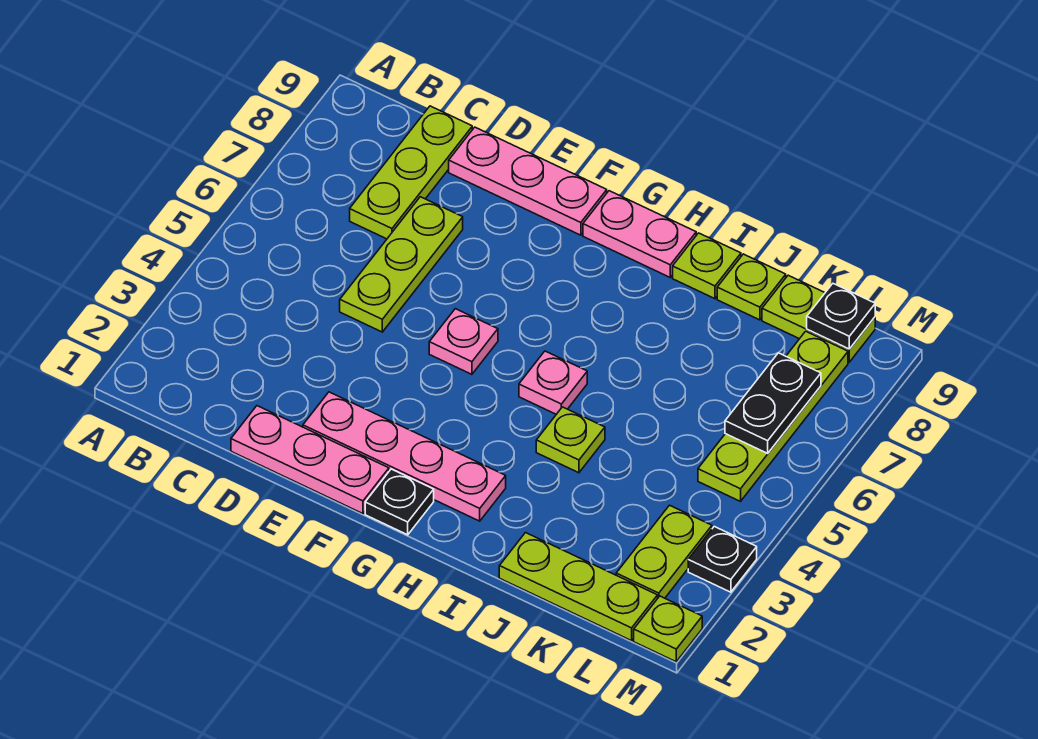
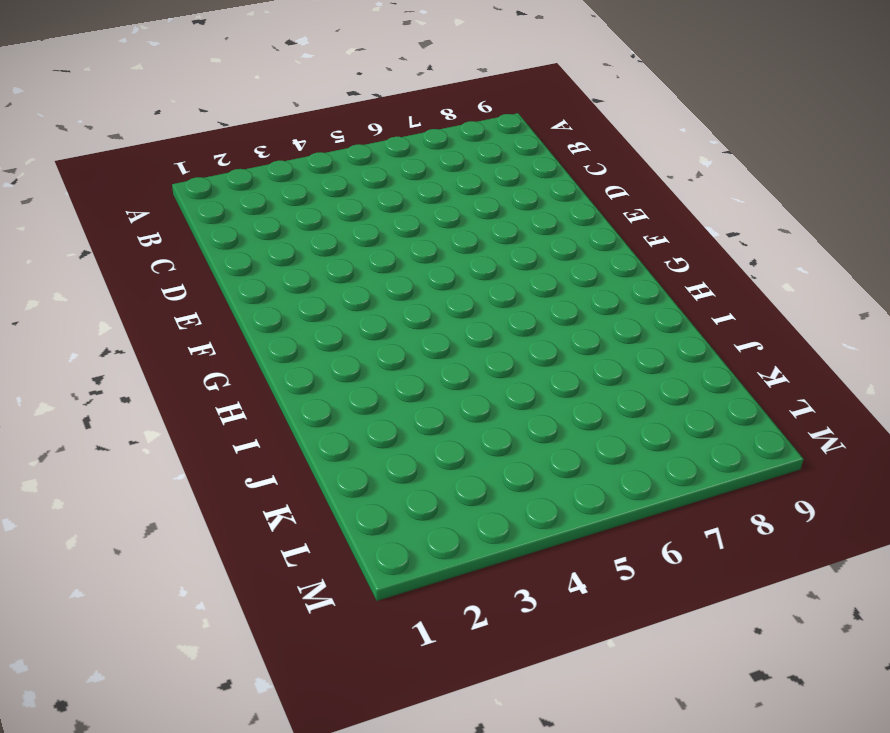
none -> lime plate C7:C9 level 1
none -> pink plate D1:F1 level 1
none -> lime plate D5:D7 level 1

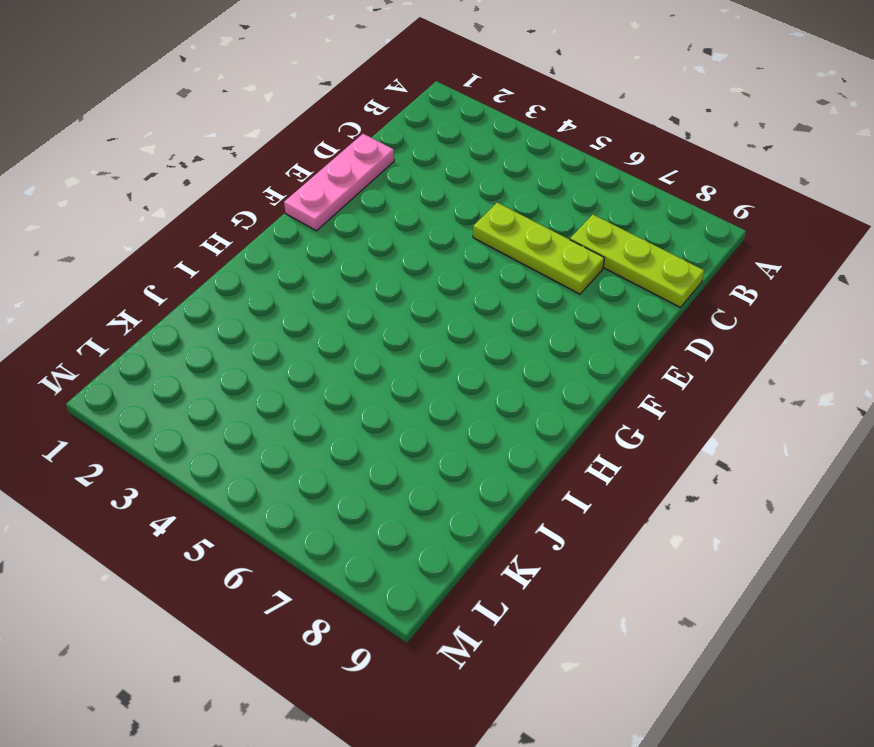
none -> pink plate D9:F9 level 1
none -> pink plate E2:H2 level 1
none -> pink plate F5 level 1

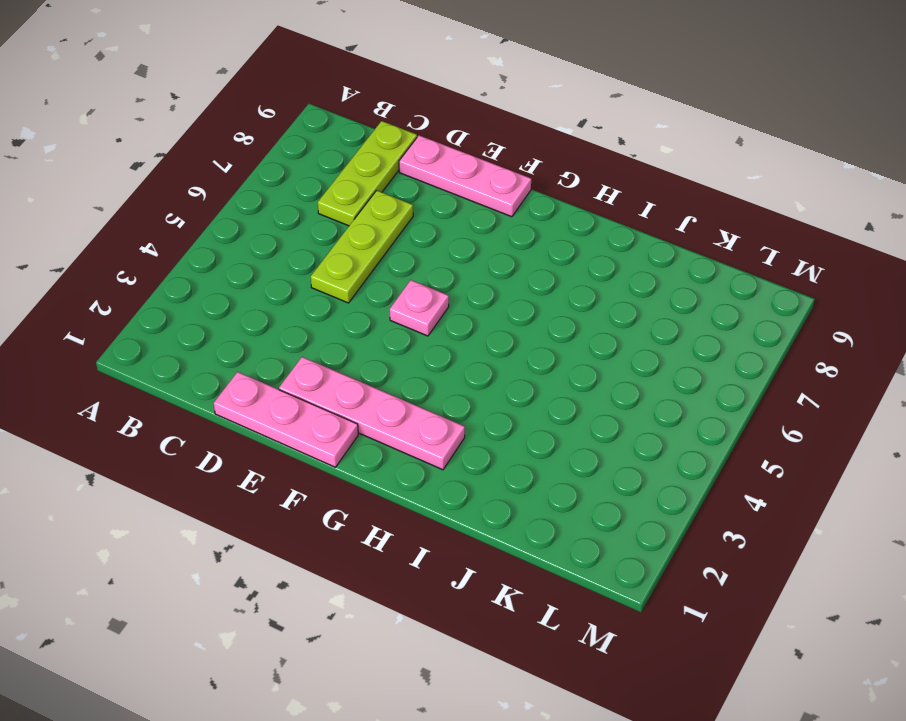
none -> black plate G1 level 1
none -> pink plate G9:H9 level 1
none -> pink plate H5 level 1

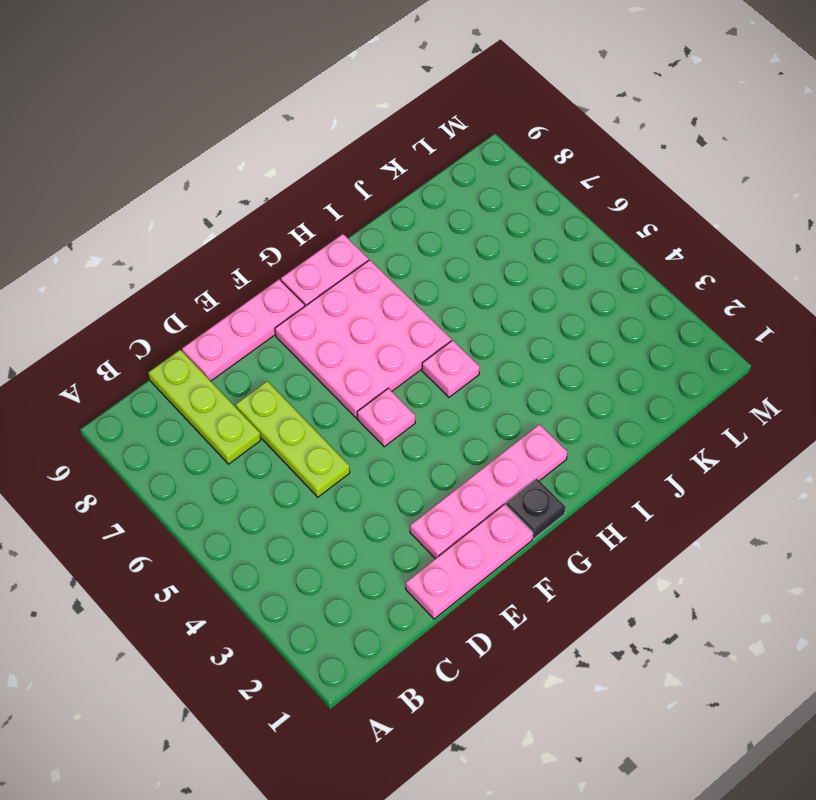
pink plate F6:H8 level 1 -> none
none -> lime plate I4 level 1
none -> lime plate I9 level 1
none -> lime plate J1:L1 level 1

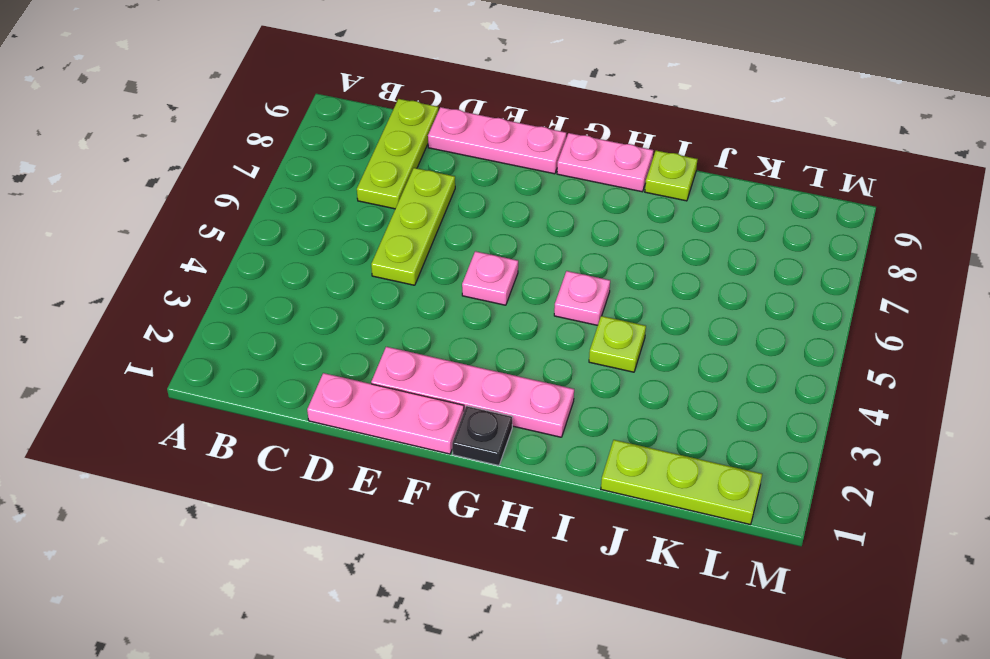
none -> lime plate J9 level 1
none -> lime plate K9:L9 level 1
none -> lime plate L2:L3 level 1

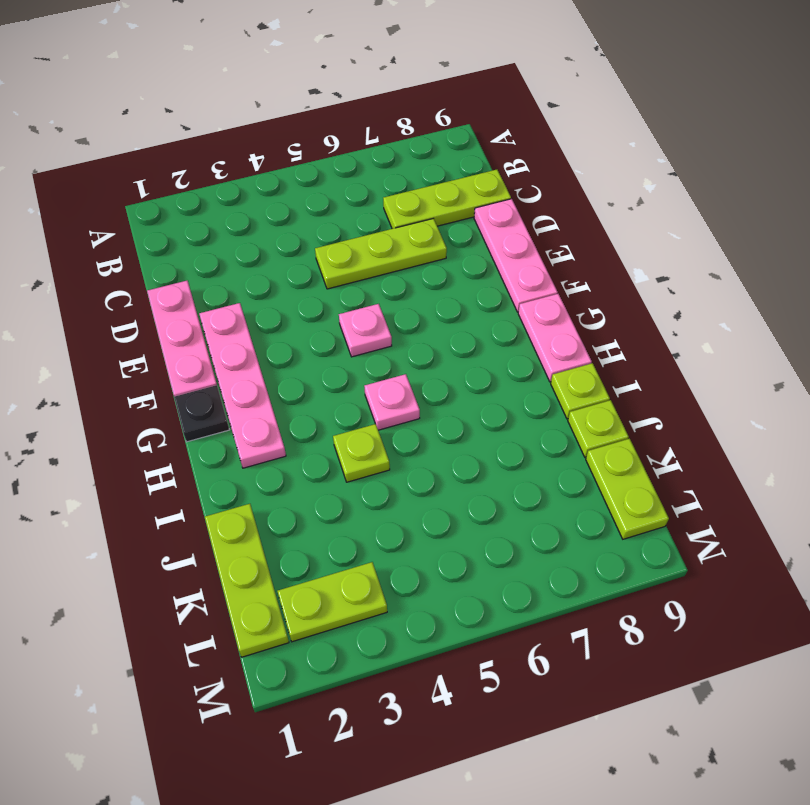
none -> lime plate L5:L8 level 1
none -> lime plate M1 level 1
none -> black plate M3 level 1

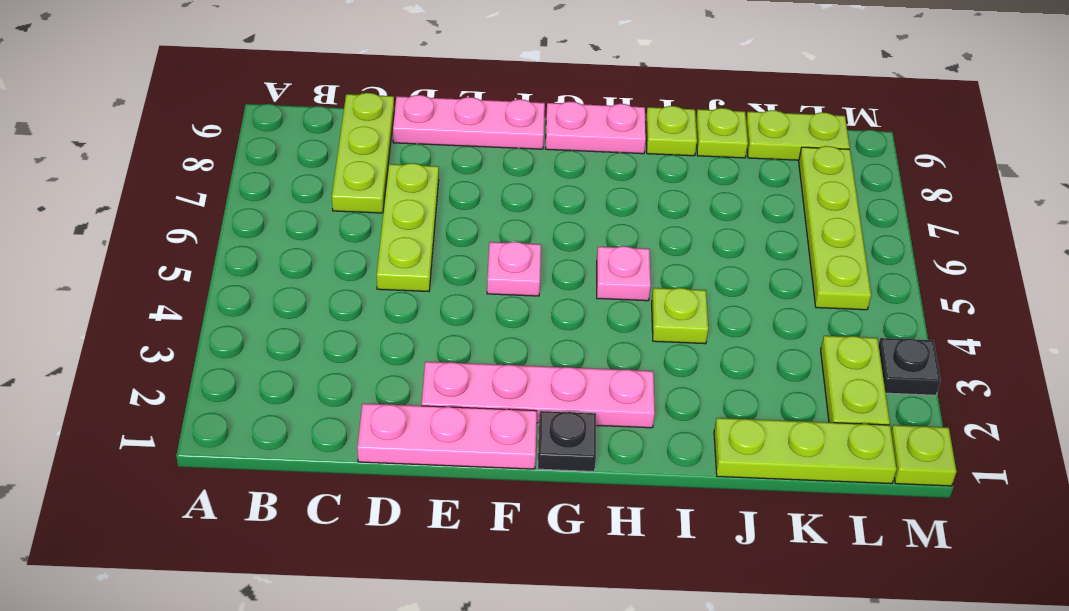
none -> black plate L6:L7 level 2
none -> black plate L9 level 2

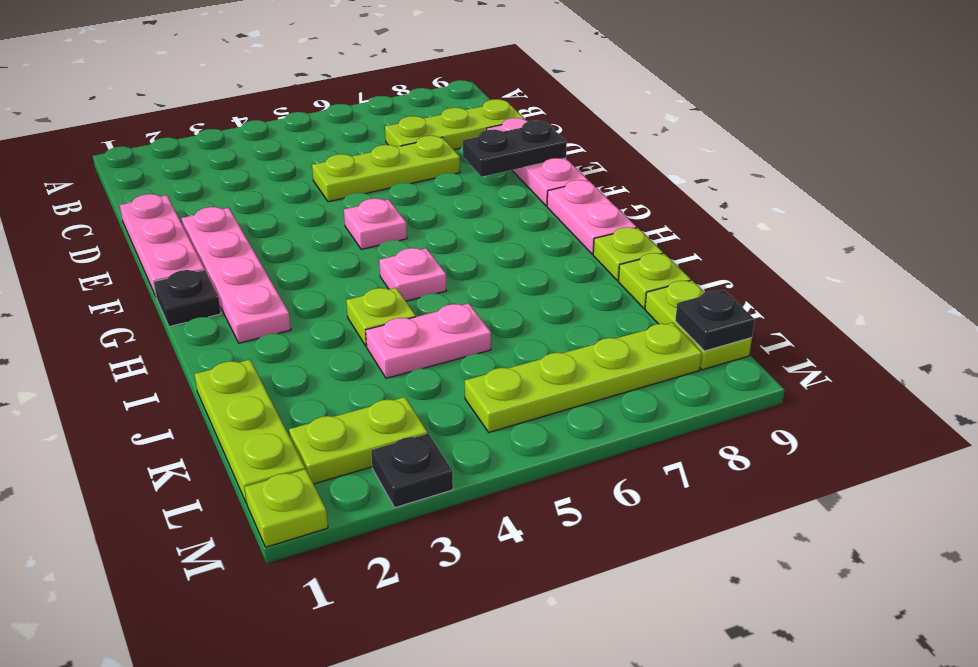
black plate E8:E9 level 2 -> black plate L6:L7 level 2
pink plate J4:J5 level 1 -> none

